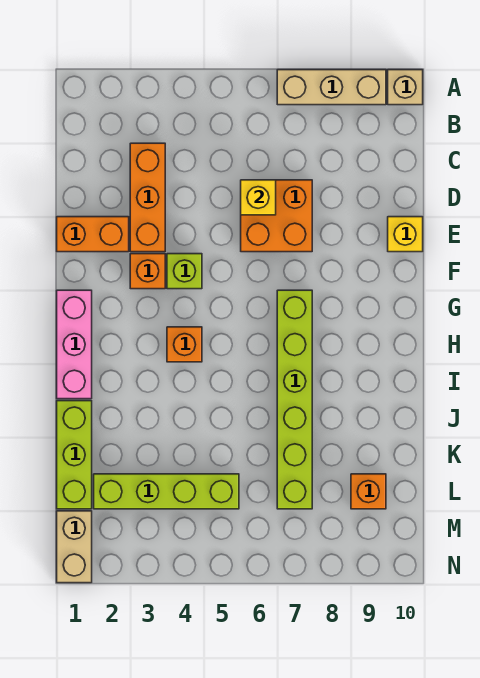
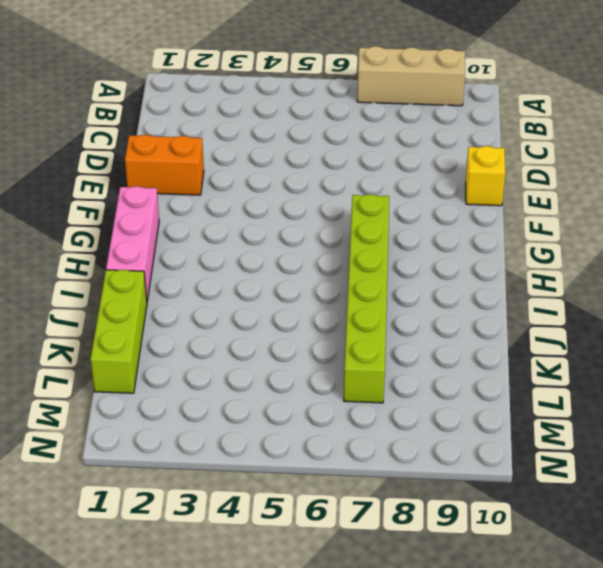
none -> tan brick A10 level 1
none -> orange brick C3:E3 level 1
none -> orange brick D6:E7 level 1

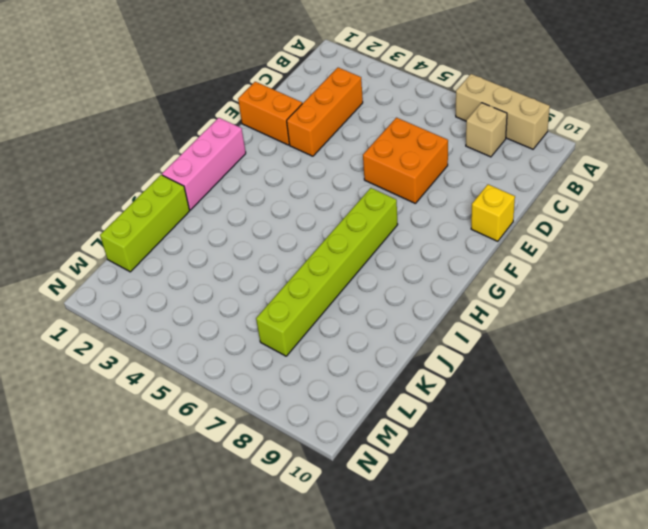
tan brick B8 level 1 -> tan brick A10 level 1
none -> orange brick F3 level 1
none -> lime brick F4 level 1
none -> orange brick H4 level 1

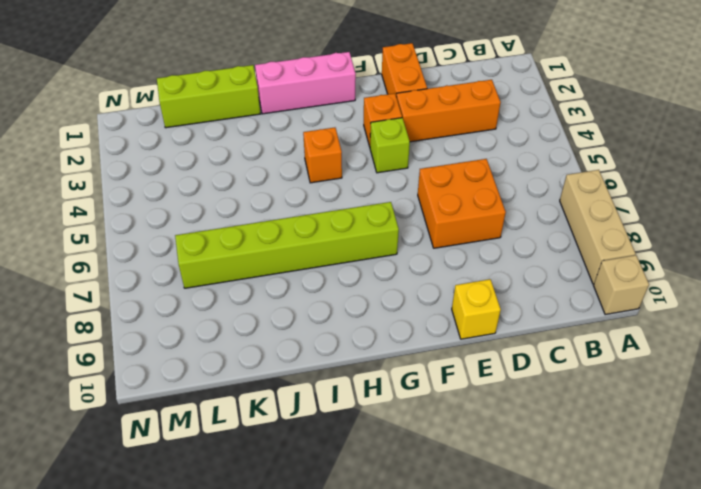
none -> lime brick L2:L5 level 1
none -> orange brick L9 level 1
none -> tan brick M1:N1 level 1

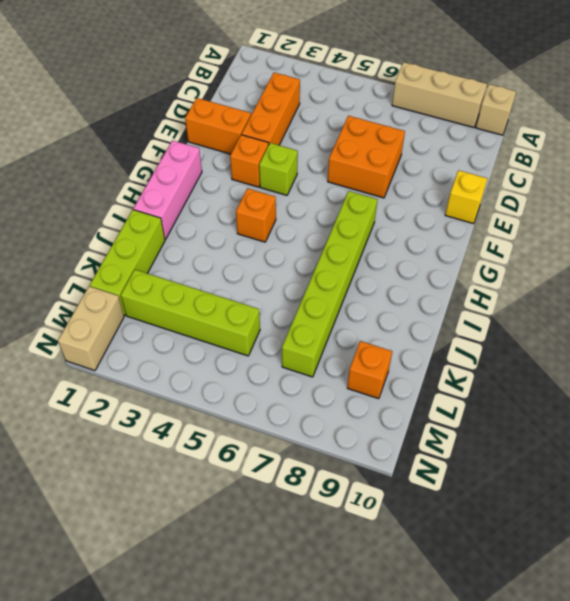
none -> yellow brick D6 level 2

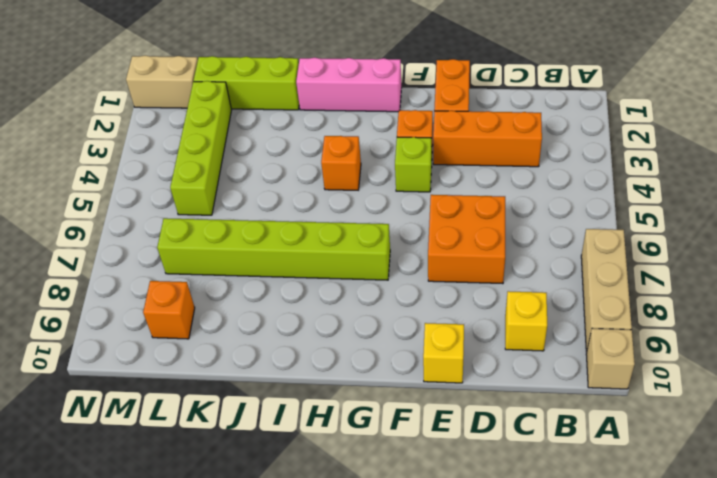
yellow brick C9 level 1 -> yellow brick D6 level 2

